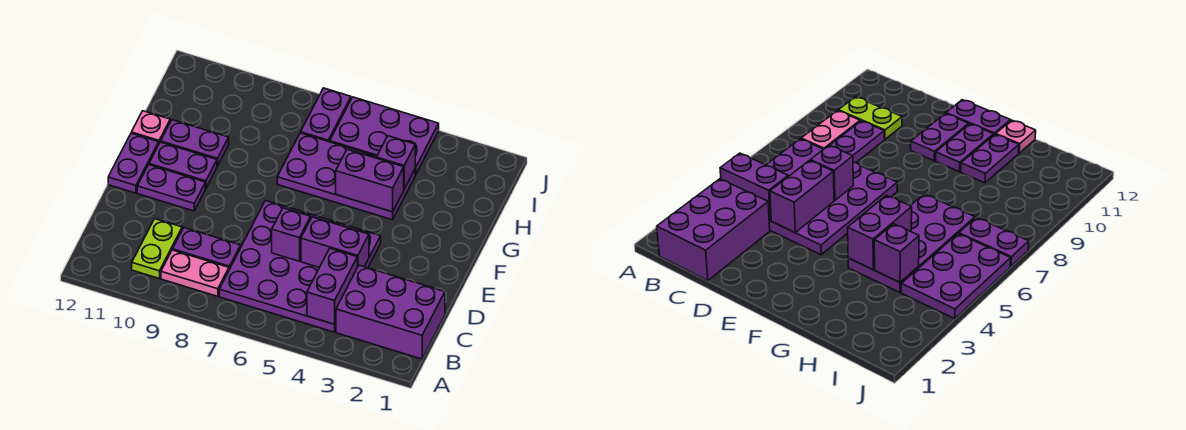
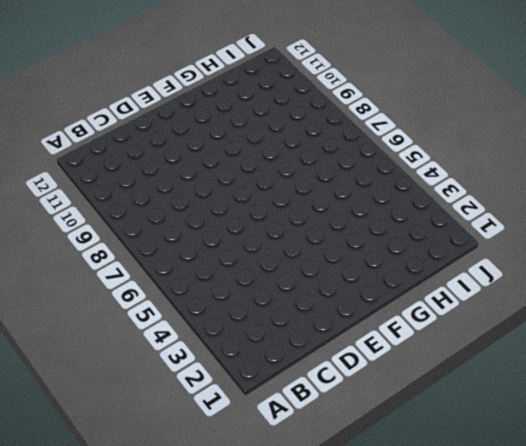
none -> purple brick B1:C3 level 1
none -> purple plate B4:E7 level 1
none -> pink plate B8:B9 level 1

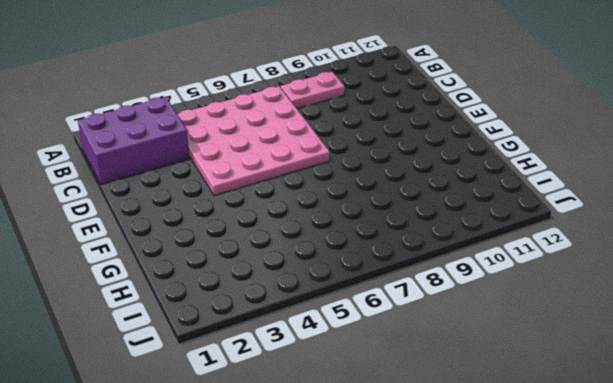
pink plate B4:E7 level 1 -> purple plate B4:E7 level 1
none -> lime plate B10:C10 level 1
none -> purple plate C8:C9 level 1
none -> purple plate E10:E11 level 1

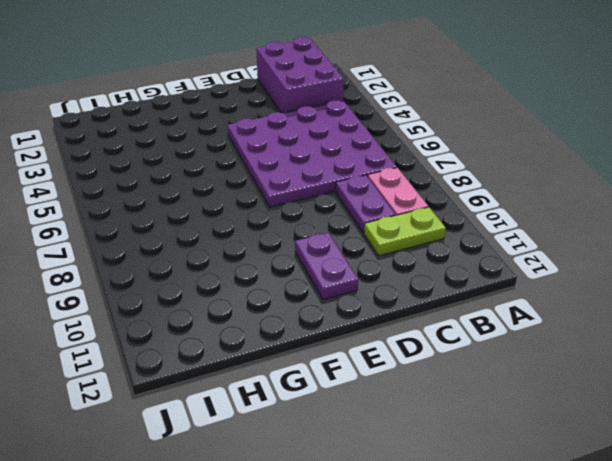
none -> purple plate E12:F12 level 1
none -> purple plate F10:F11 level 1
none -> purple plate G4:H7 level 1

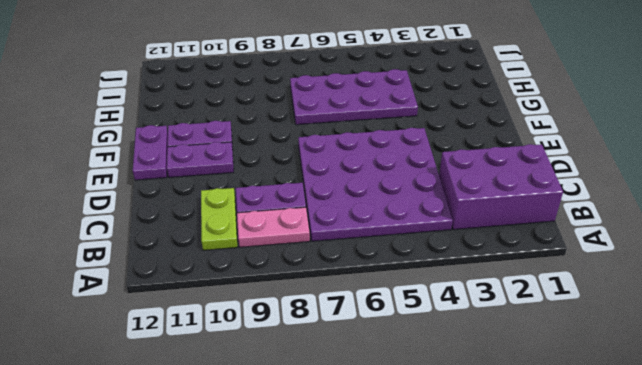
none -> purple plate G10:G11 level 1
none -> pink plate G12 level 1
none -> purple plate I4:J6 level 1

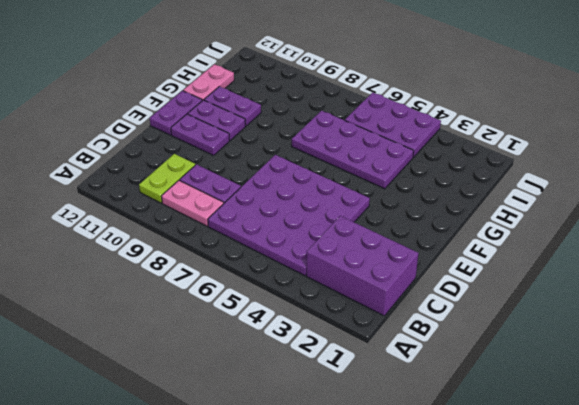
pink plate G12:H12 level 1 -> pink plate G12 level 1
none -> purple plate I7:J7 level 1
none -> purple brick B4:C4 level 2
none -> purple brick D4:D5 level 2

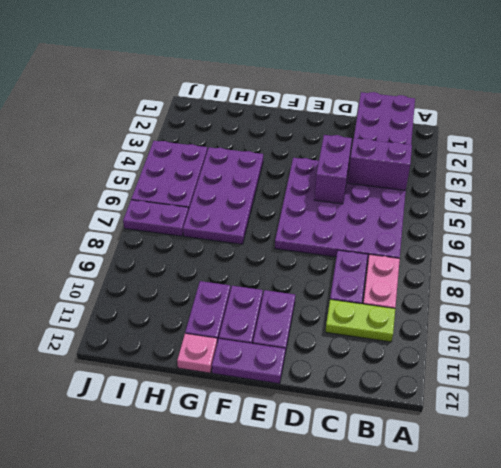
none -> purple brick D6 level 2
none -> purple brick G4:G5 level 2
none -> purple brick H4 level 2

